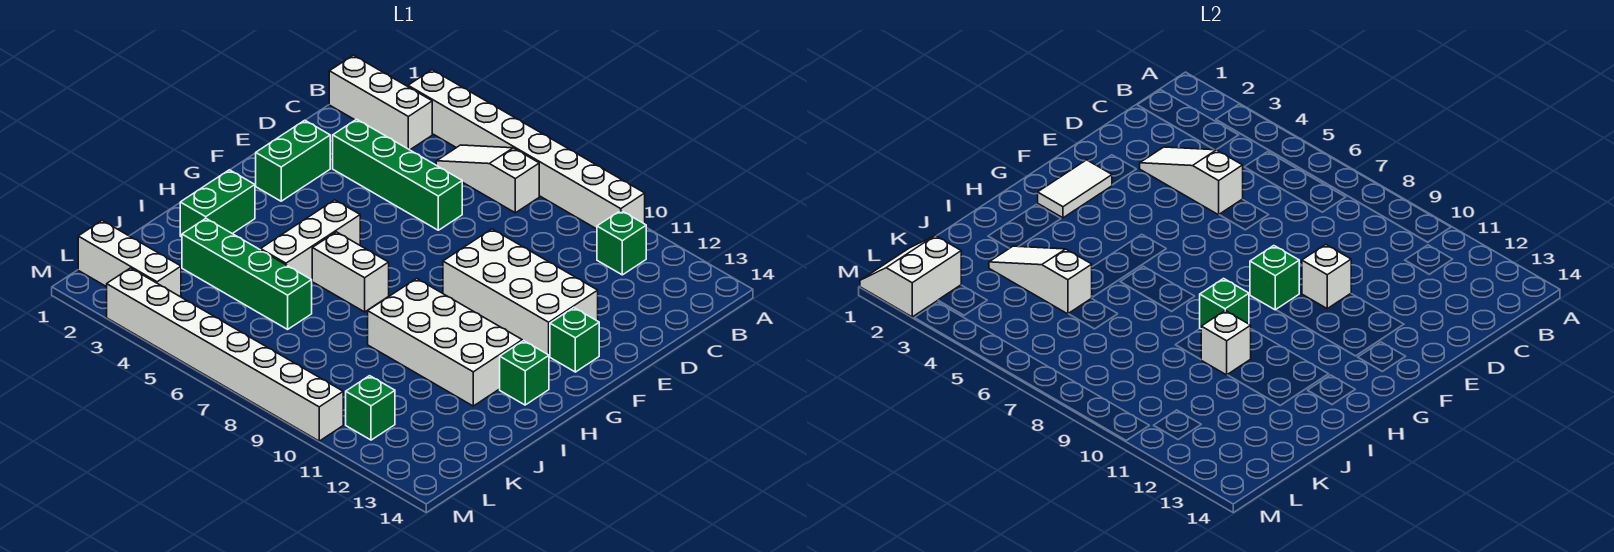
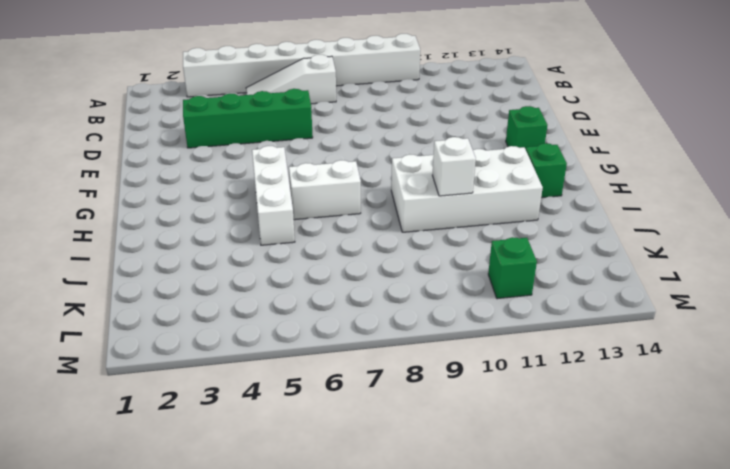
none -> white brick B1:B3 level 1
none -> green brick B11 level 1
none -> green brick E2:F2 level 1

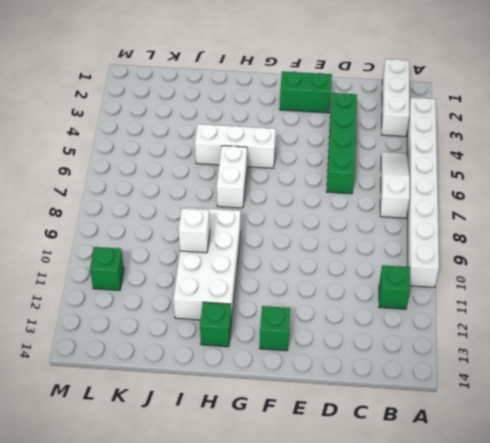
none -> white brick E9:F12 level 1
none -> green brick H2:I2 level 1
none -> green brick J3:J6 level 1

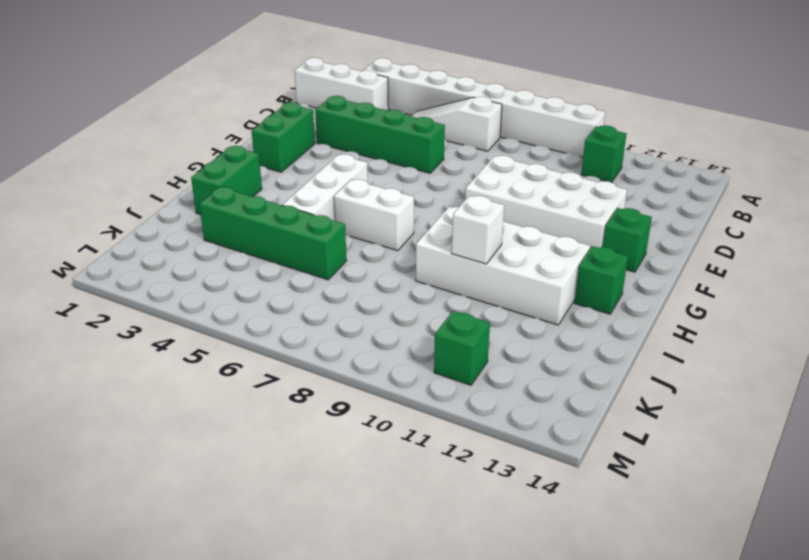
none -> white brick L1:L3 level 1
none -> white brick M3:M10 level 1
none -> white slope D3:D5 level 2 top 5

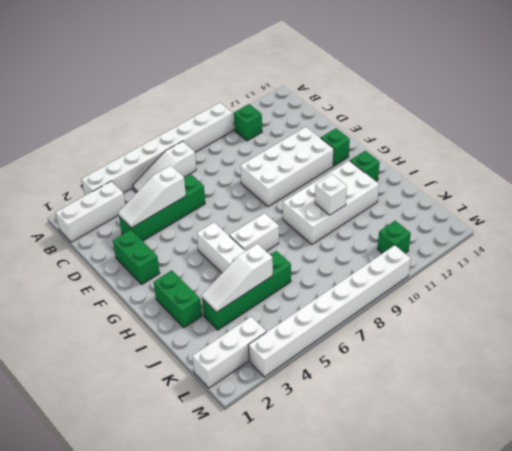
none -> white brick E10 level 2
none -> white tile F2:G2 level 2
none -> green brick F9 level 2

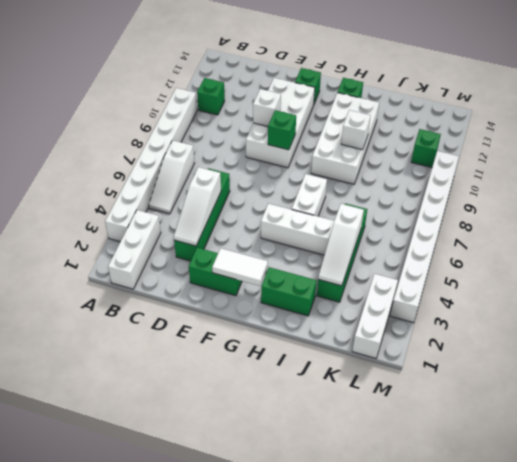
none -> green brick H9 level 2
none -> white slope L1:M2 level 2 top 2

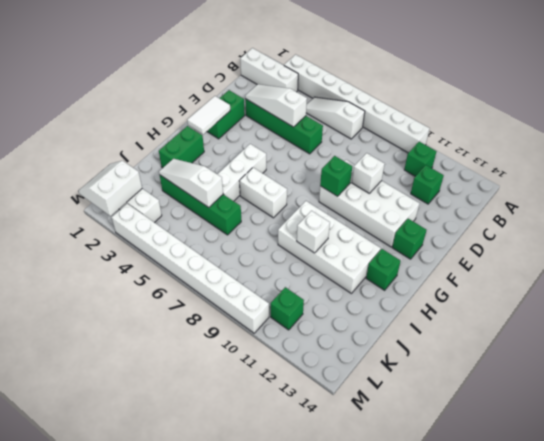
green brick C12 level 1 -> green brick H9 level 2

